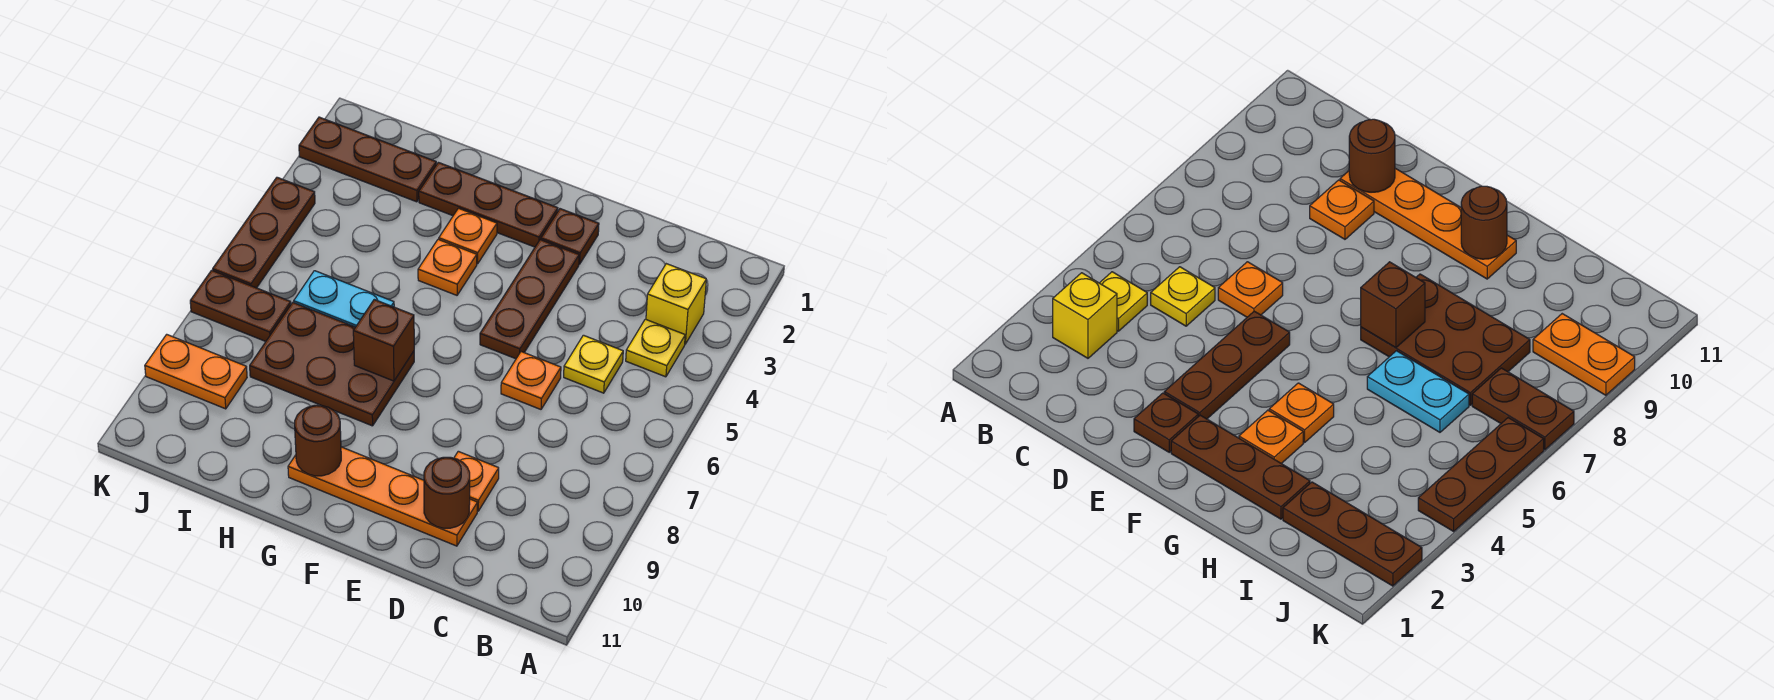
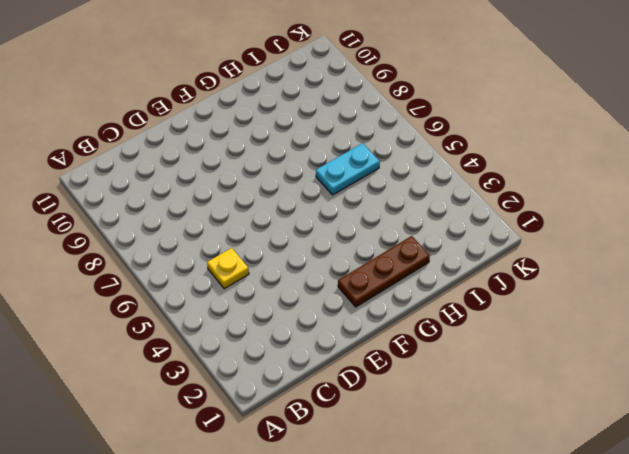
none -> yellow brick B3 level 1
none -> yellow plate B4 level 1
none -> orange plate D6 level 1

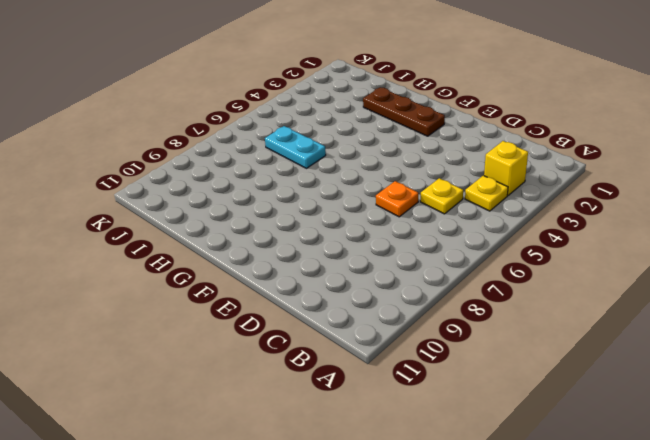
none -> orange plate D9 level 1
none -> orange plate D10:G10 level 1
none -> brown plate E2 level 1

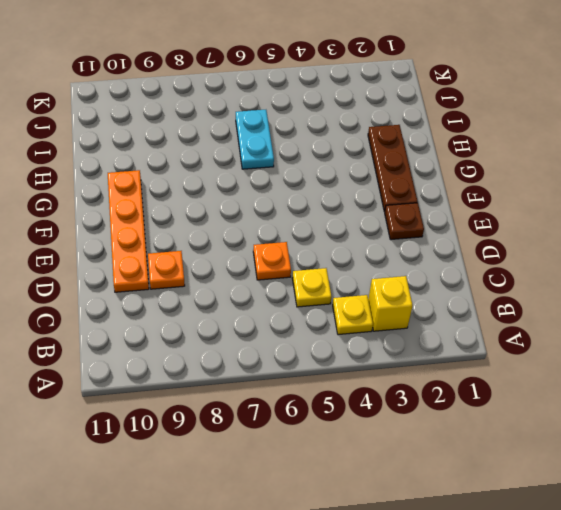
none -> brown plate E3:E5 level 1
none -> orange plate G3 level 1
none -> orange plate G4 level 1

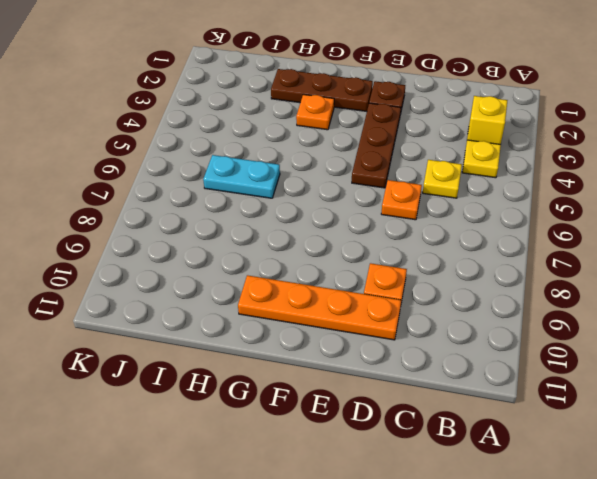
none -> orange plate G4 level 1
none -> brown plate G7:I8 level 1
none -> brown plate I2:K2 level 1

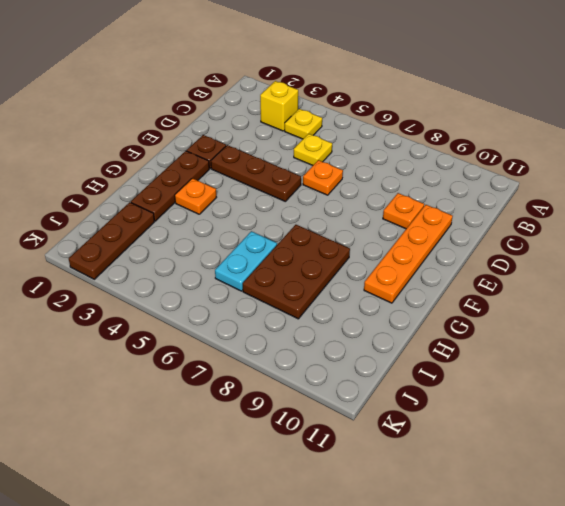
none -> orange plate G4 level 1
none -> brown plate J7:K7 level 1
none -> orange plate J9:K9 level 1

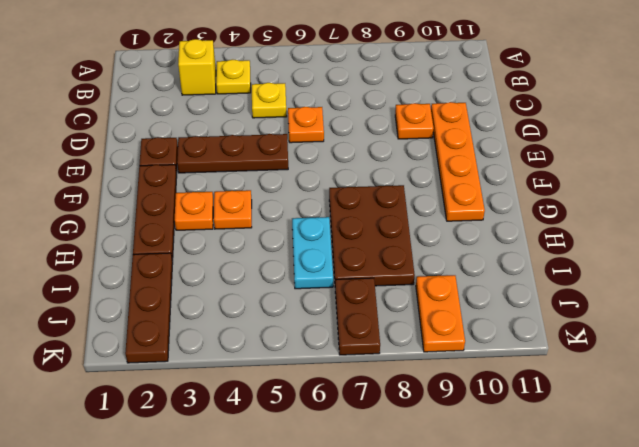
none -> brown plate K4:K6 level 1
none -> brown round brick D10 level 2
none -> brown brick G7 level 2

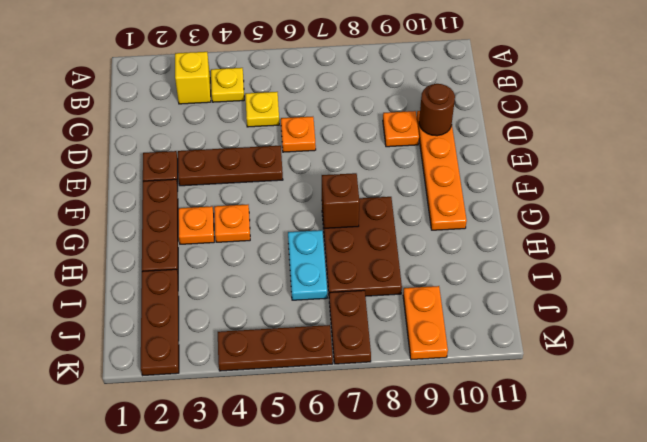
none -> brown round brick G10 level 2

